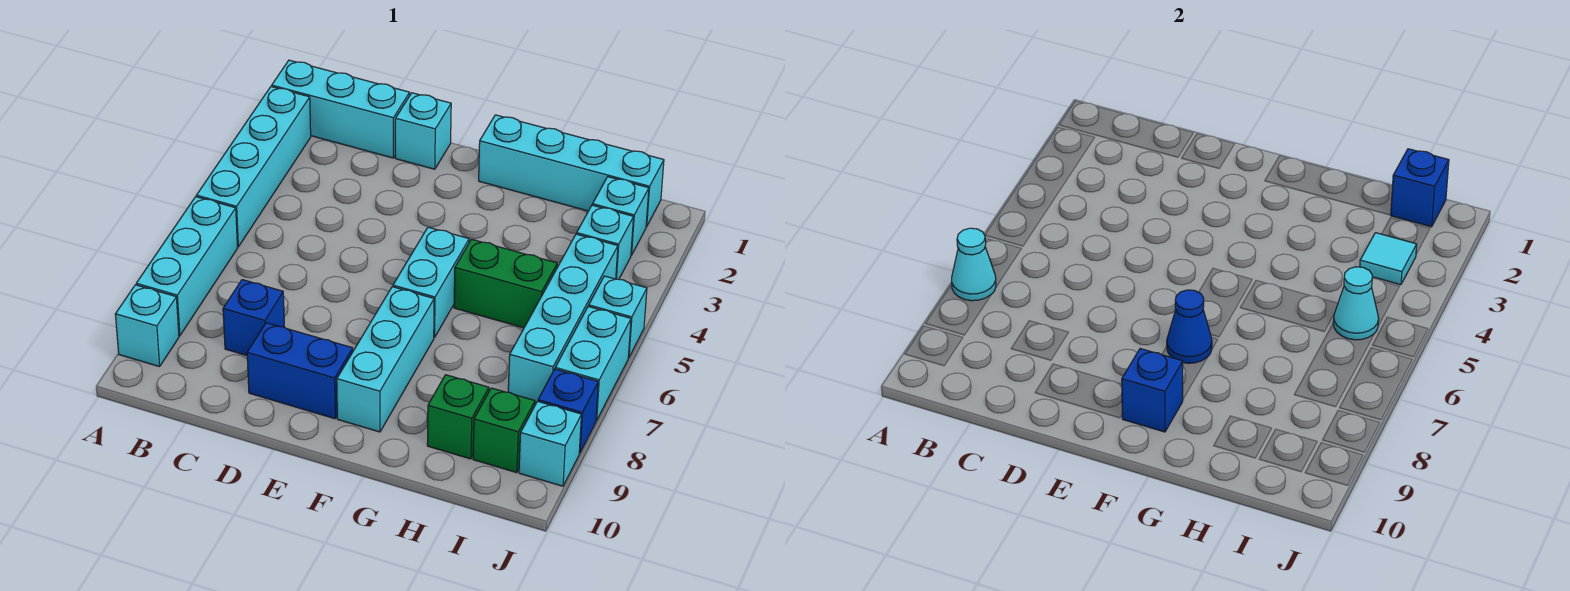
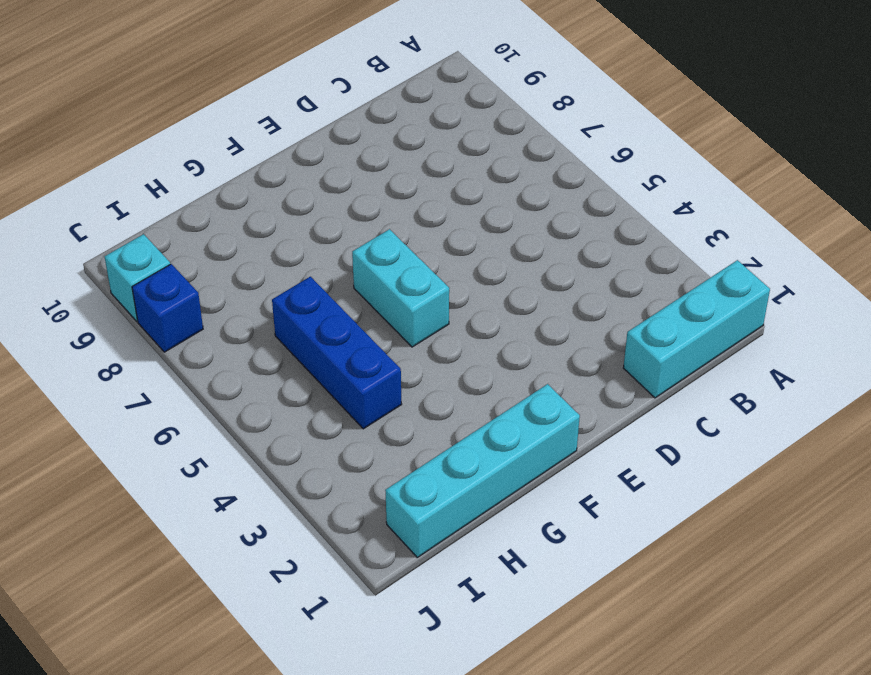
blue brick H4:H6 level 1 -> green brick G5:H5 level 1
none -> cyan brick A2:A5 level 1
none -> cyan brick A6:A8 level 1
none -> cyan brick A9 level 1

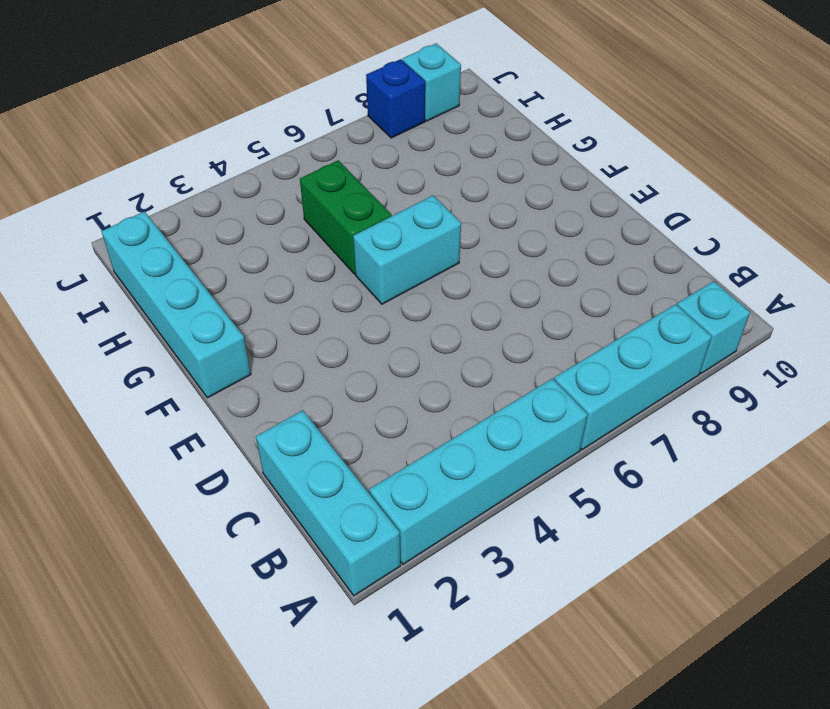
none -> blue brick C8 level 1
none -> cyan brick D1 level 1
none -> blue brick D9:E9 level 1

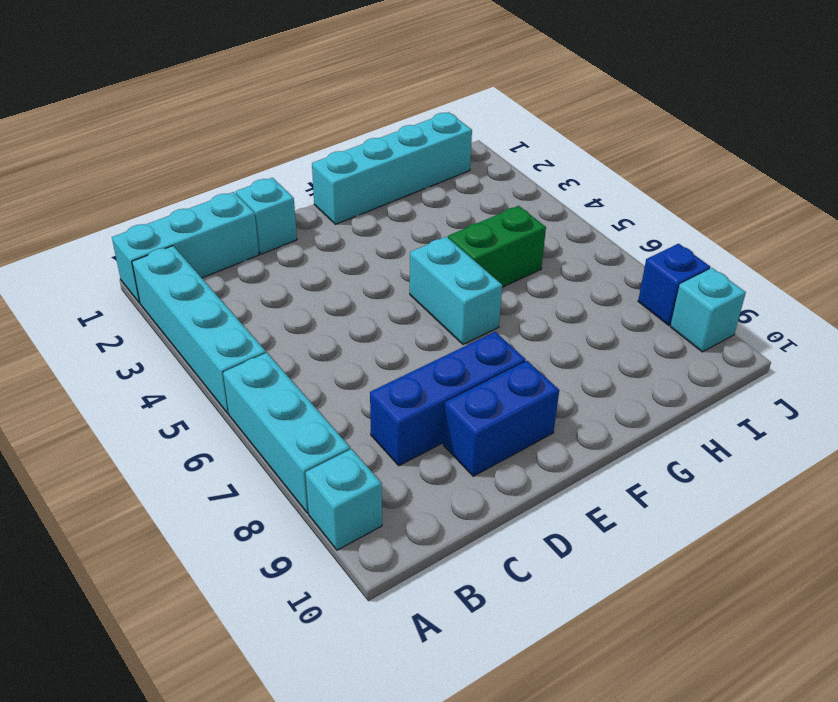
blue brick C8:E8 level 1 -> blue brick C8 level 1
none -> cyan brick F7:F9 level 1
none -> green brick H9 level 1
none -> cyan brick I2 level 1

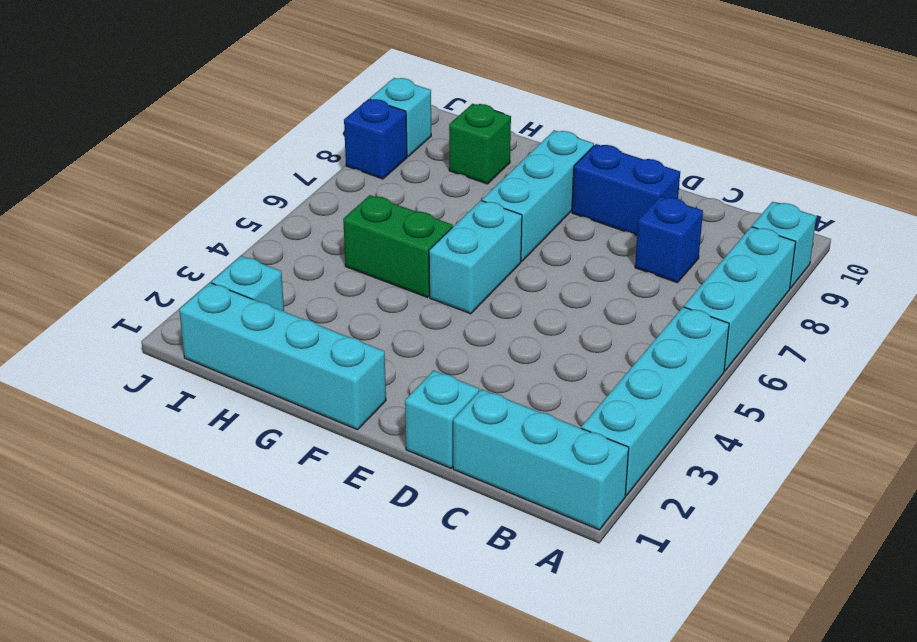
none -> cyan brick I3 level 1
none -> cyan brick I4:I7 level 1
none -> green brick I9 level 1

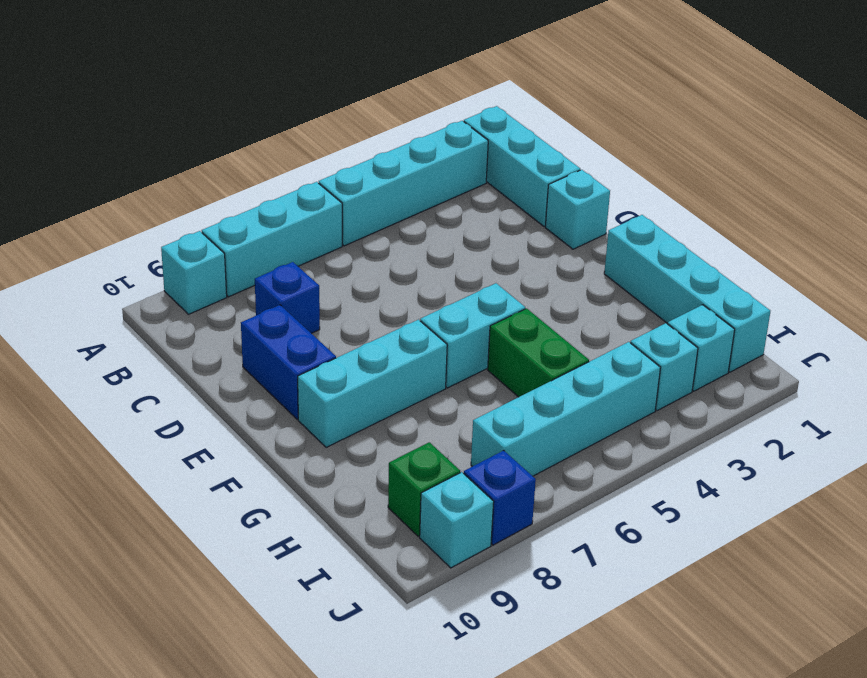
none -> green brick H9 level 1
none -> cyan brick J5 level 1
none -> cyan brick J6:J7 level 1

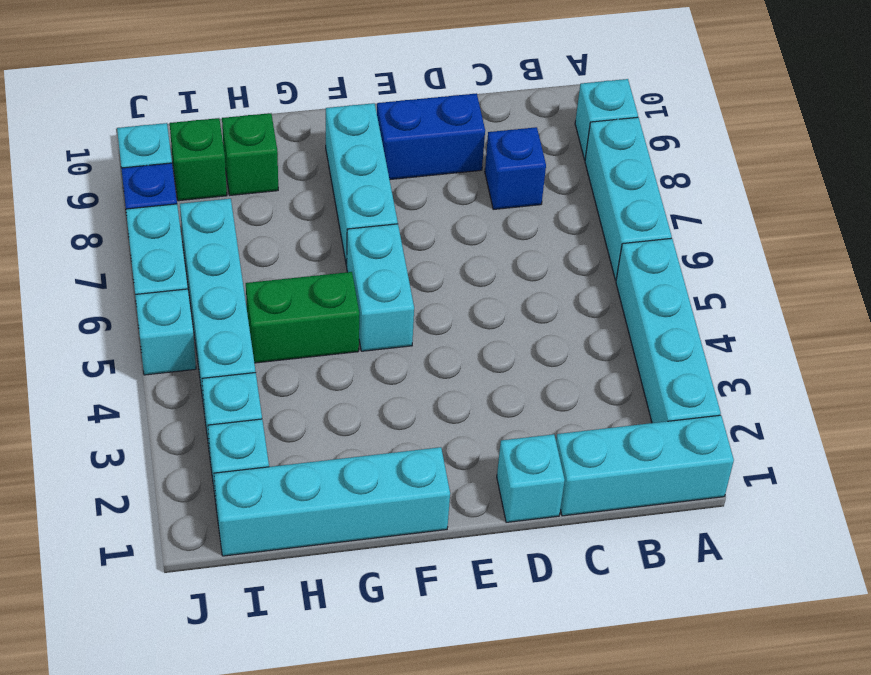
none -> cyan cone A7 level 2
none -> blue cone F7 level 2
none -> blue brick F9 level 2

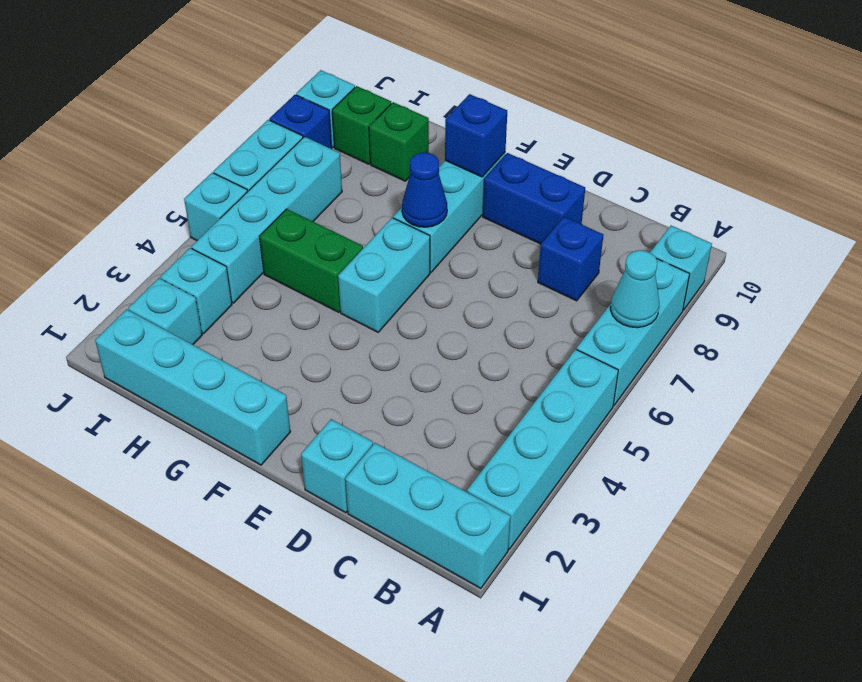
none -> blue brick I1 level 2
none -> cyan tile I3 level 2
none -> cyan cone I5 level 2

